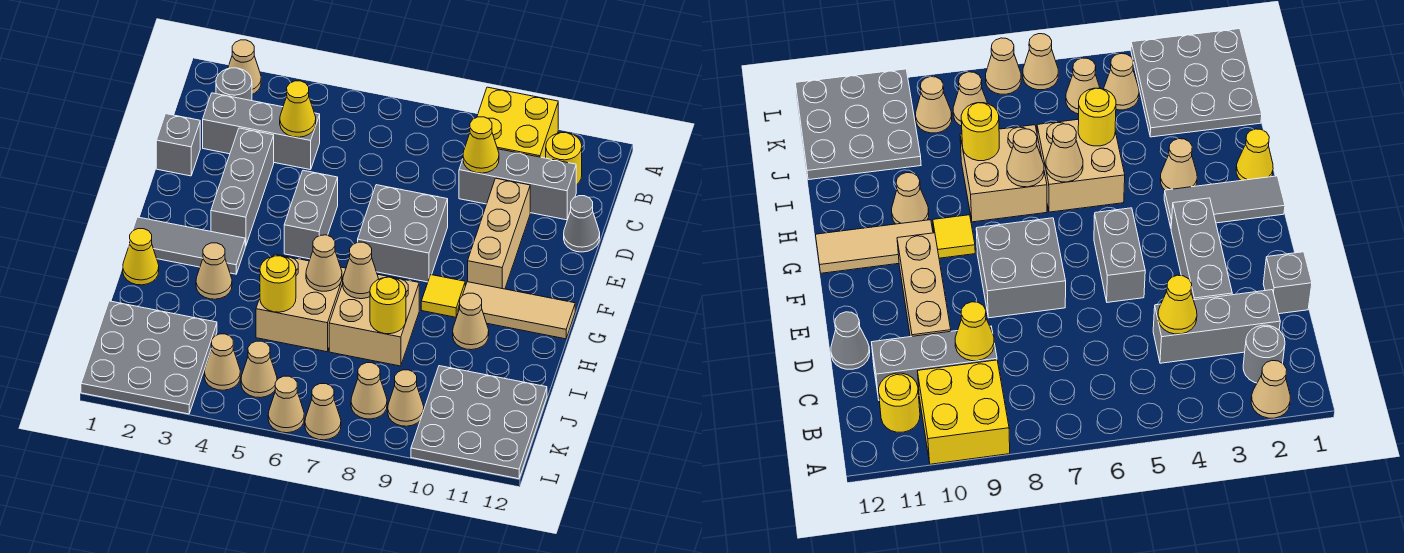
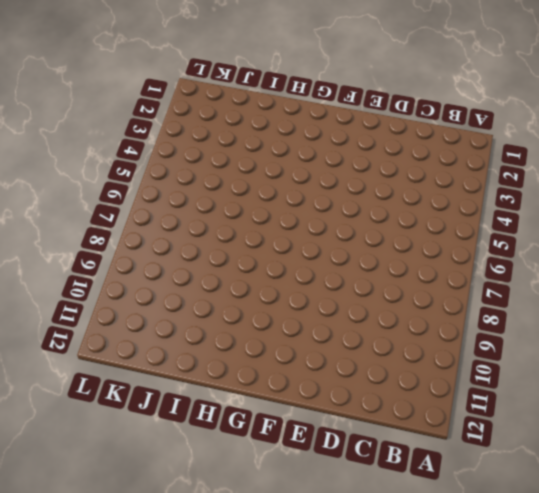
none -> tan cone A2 level 1
none -> yellow brick A9:B10 level 1
none -> grey round brick B2 level 1
none -> yellow round brick B11 level 1

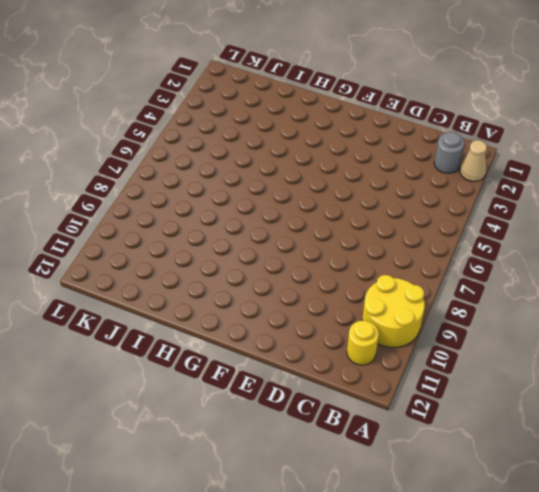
yellow round brick A9:B10 level 1 -> yellow brick A9:B10 level 1
none -> grey brick C2:C4 level 1
none -> grey brick C9:C11 level 1
none -> grey brick D1 level 1
none -> grey brick D3:F3 level 1

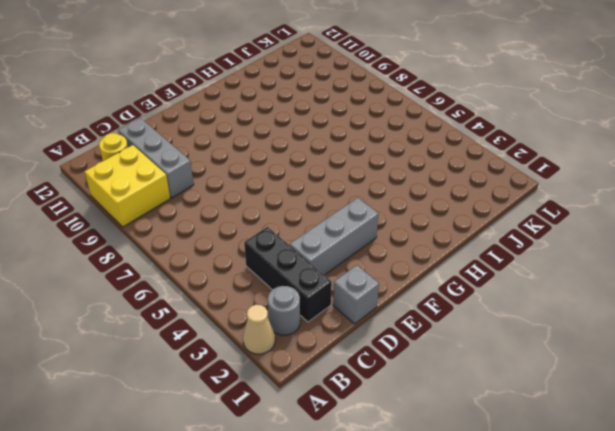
black brick C2:C4 level 1 -> grey brick C2:C4 level 1
none -> tan brick D10:F10 level 1
none -> grey cone D12 level 1
none -> grey brick E5:F5 level 1
none -> grey brick E7:F8 level 1

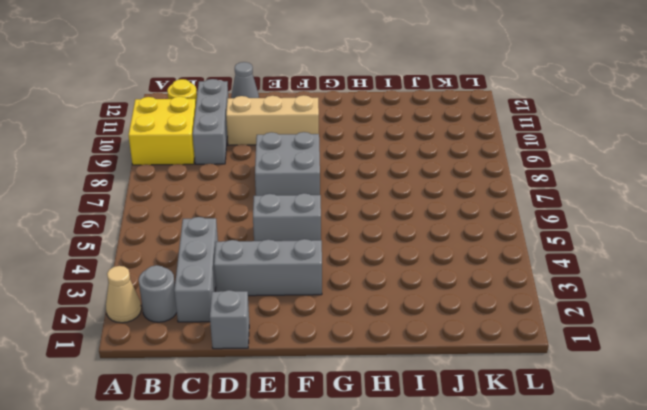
none -> grey tile G1:G3 level 1
none -> yellow tile G9 level 1
none -> tan tile G10:G12 level 1
none -> yellow cone H1 level 1

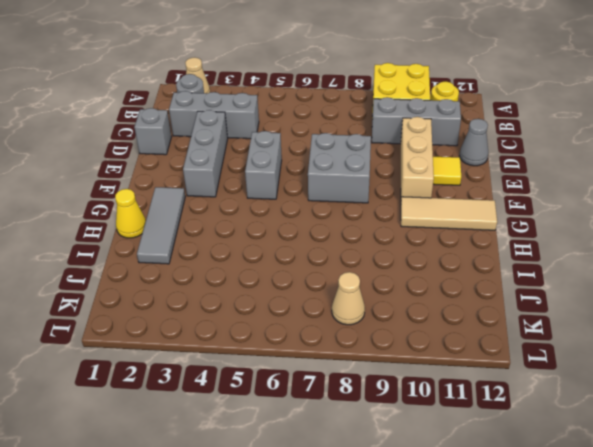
yellow tile E11 level 1 -> yellow tile G9 level 1
grey tile G2:I2 level 1 -> grey tile G1:G3 level 1
none -> tan cone H3 level 1
none -> tan brick H5:I6 level 1
none -> tan brick H7:I8 level 1
none -> tan cone H10 level 1

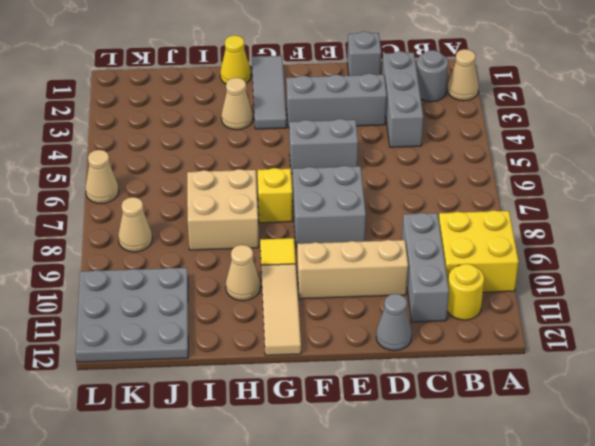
yellow brick G7 level 1 -> none
none -> tan brick H5:I6 level 1
none -> grey plate J1:L3 level 1
none -> tan cone K4 level 1
none -> tan cone K5 level 1

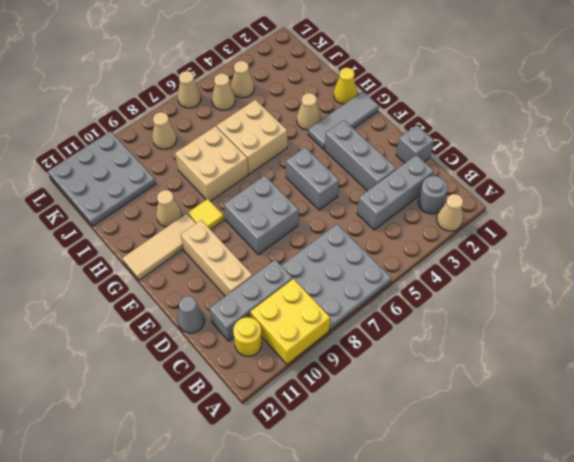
grey plate A6:C8 level 1 -> grey plate J1:L3 level 1
none -> tan cone K9 level 1
none -> tan cone L7 level 1
none -> yellow cone C4 level 2
none -> yellow cone C9 level 2

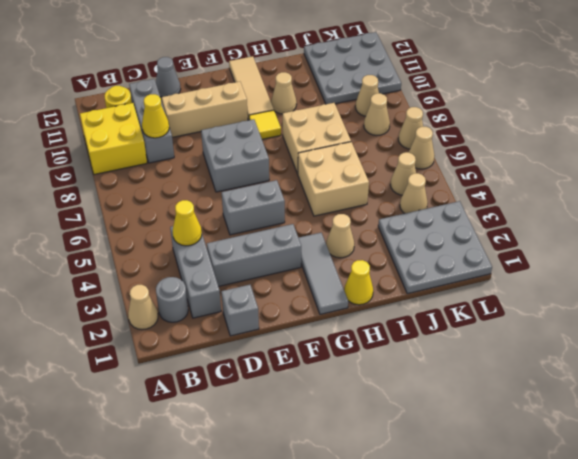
none -> tan cone H6 level 2
none -> tan cone H7 level 2
none -> yellow round brick I5 level 2
none -> yellow round brick I8 level 2

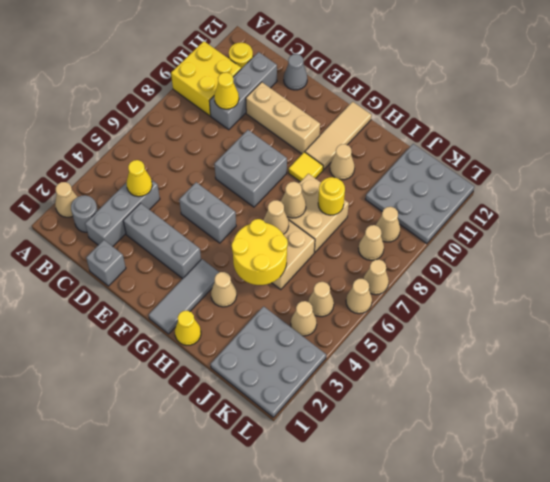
yellow round brick H4:I5 level 2 -> yellow round brick I5 level 2

